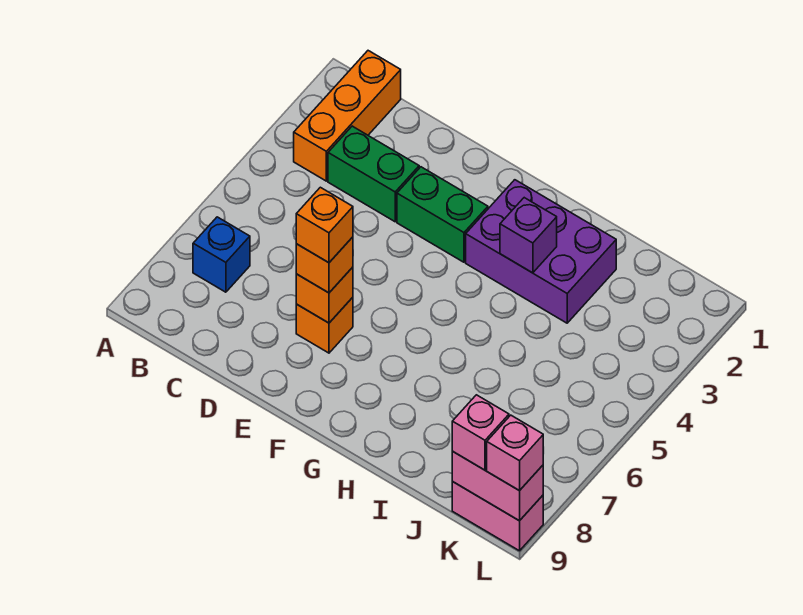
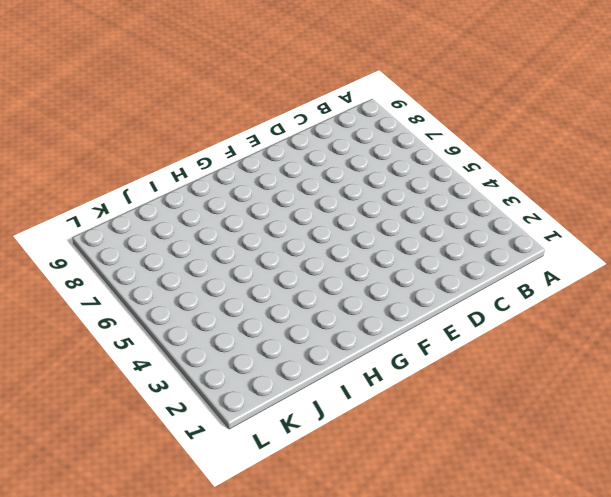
none -> orange brick B1:B3 level 1
none -> blue brick B7 level 1
none -> green brick C3:D3 level 1

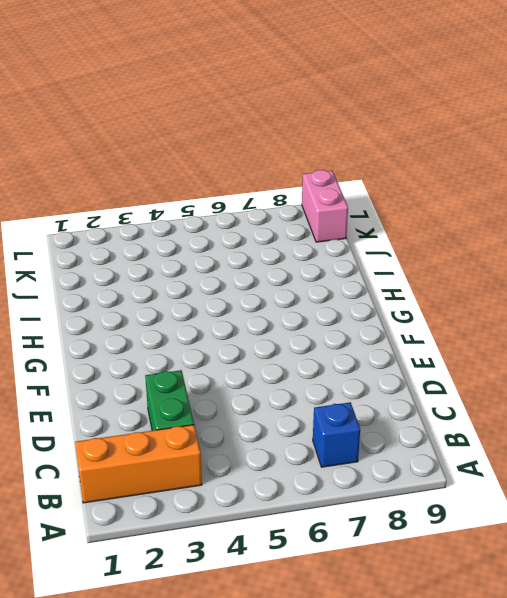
none -> green brick E3:F3 level 1
none -> orange brick E7 level 1
none -> purple brick G2:I3 level 1

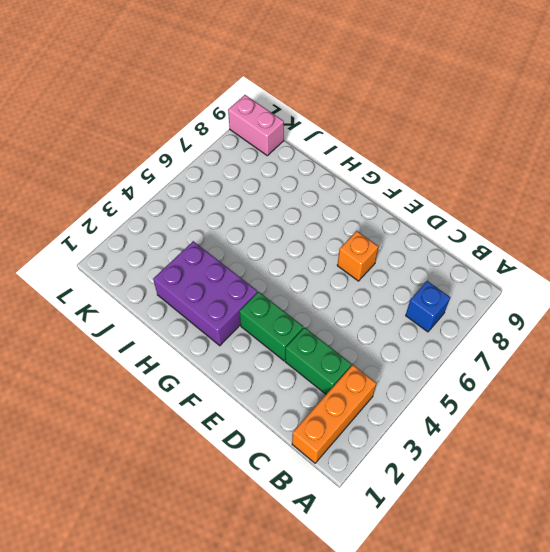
none -> orange brick E7 level 2
none -> purple brick H3 level 2
none -> pink brick K9:L9 level 2

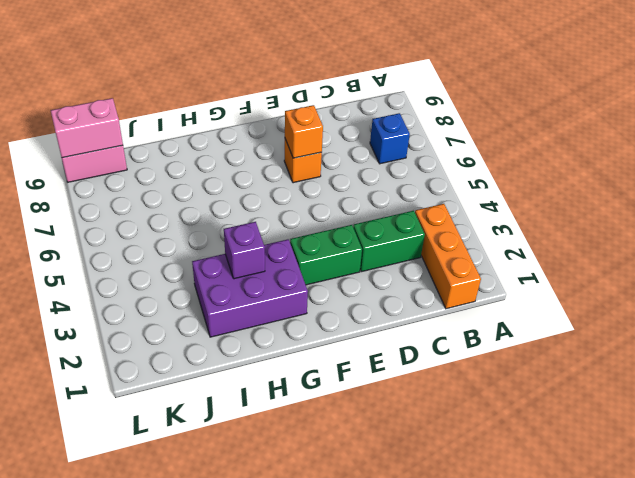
none -> orange brick E7 level 3
none -> pink brick K9 level 3
none -> pink brick L9 level 3

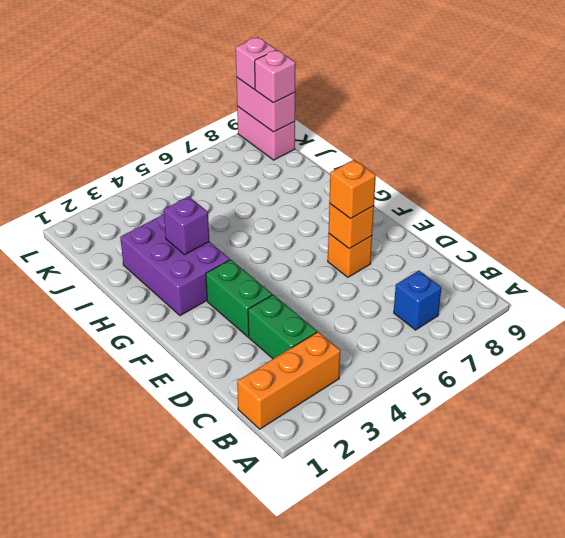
none -> orange brick E7 level 4

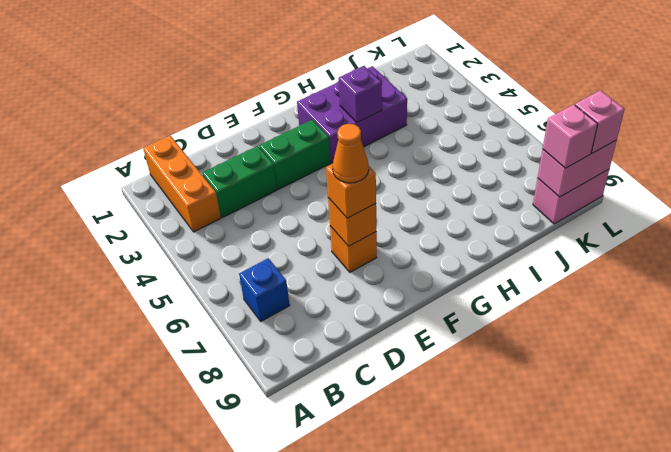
orange cone E7 level 4 -> orange brick E7 level 4

